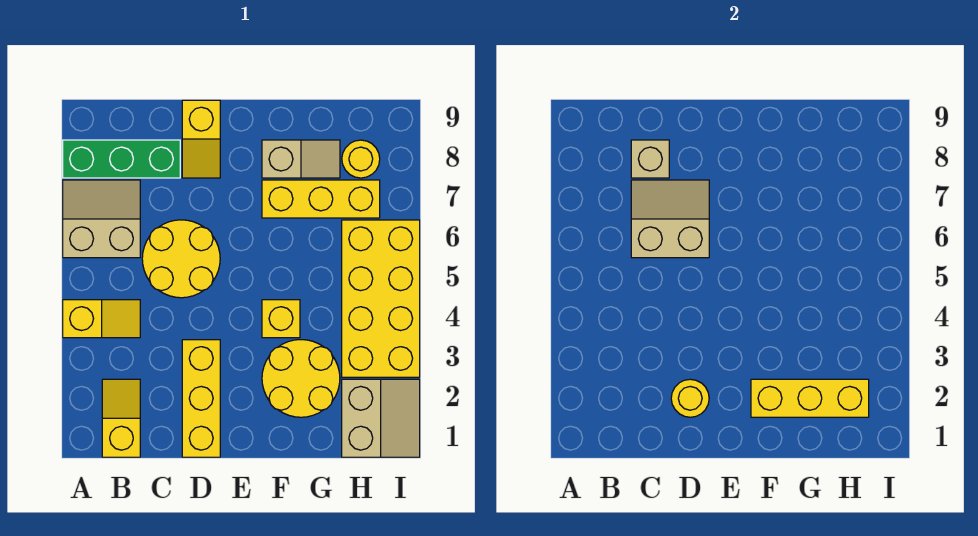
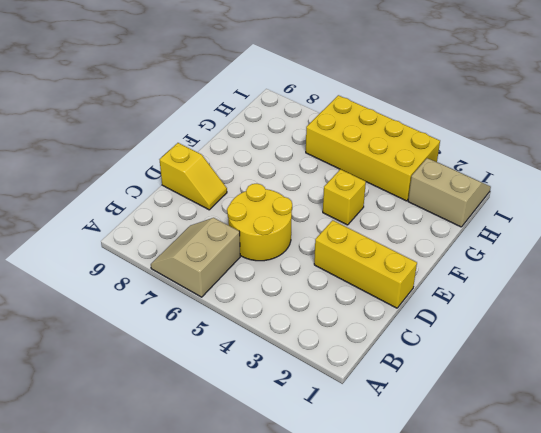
none -> yellow slope A4:B4 level 1 top A
none -> green brick A8:C8 level 1
none -> yellow slope B1:B2 level 1 top 1

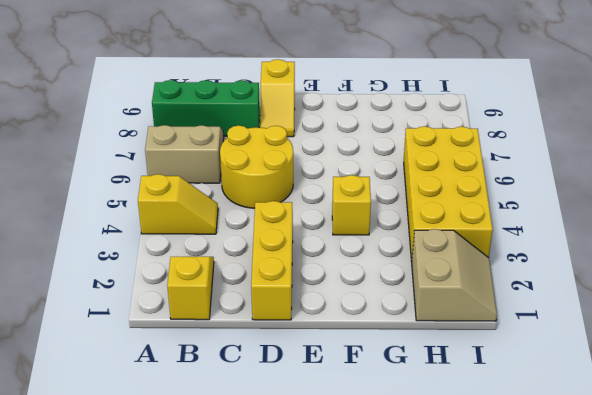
none -> yellow round brick F2:G3 level 1
none -> yellow brick F7:H7 level 1
none -> tan slope F8:G8 level 1 top F

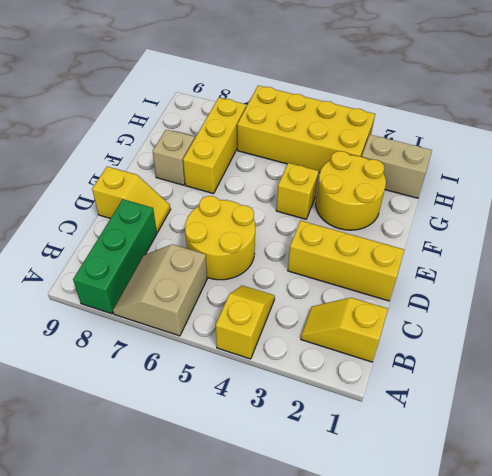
none -> yellow round brick H8 level 1
none -> tan slope C6:D7 level 2 top 6
none -> tan brick C8 level 2

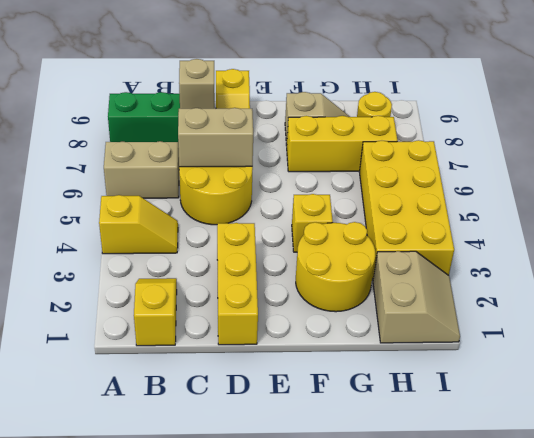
none -> yellow round brick D2 level 2
none -> yellow brick F2:H2 level 2

